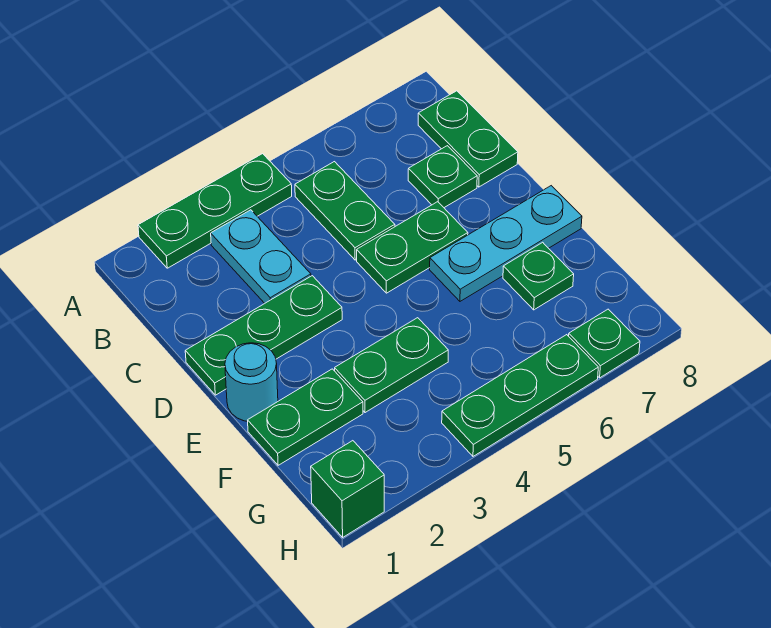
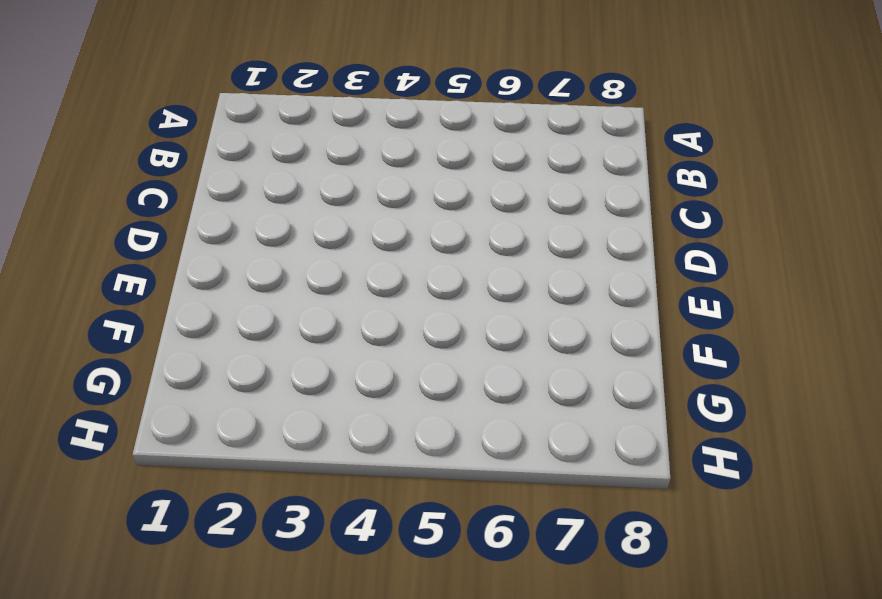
none -> green plate A2:A4 level 1
none -> cyan plate B3:C3 level 1
none -> green plate B5:C5 level 1

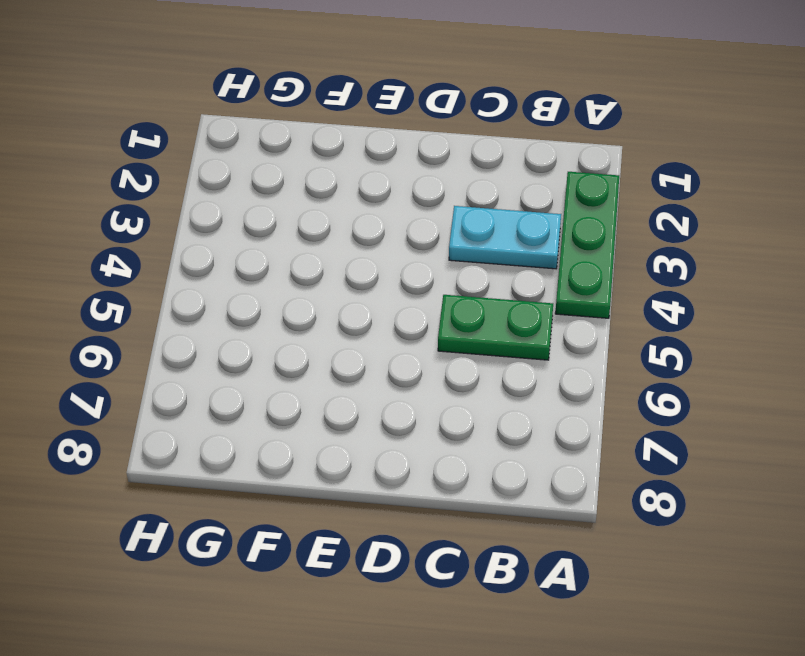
none -> green plate B8:C8 level 1
none -> green plate C7 level 1
none -> green plate D1:D3 level 1

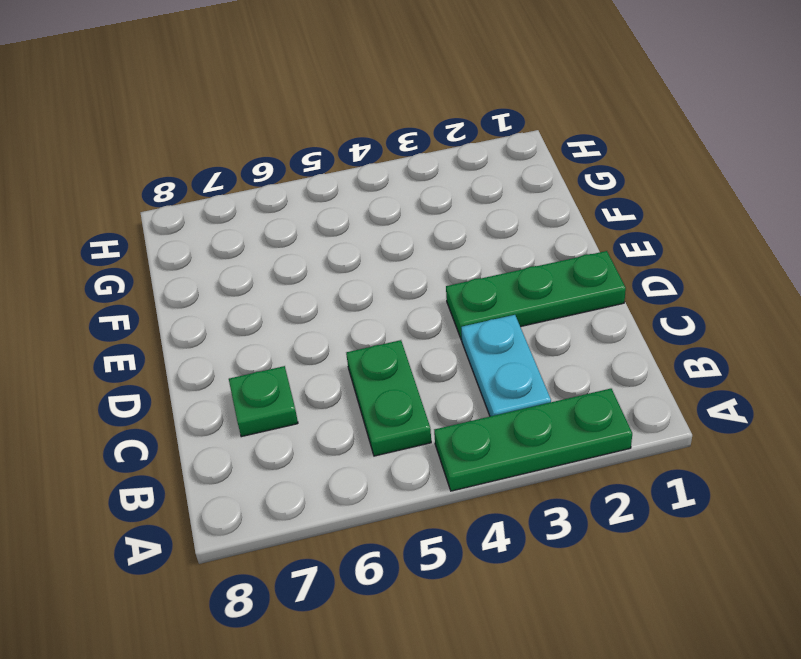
none -> green plate B8:C8 level 1
none -> green plate D5:D6 level 1
none -> cyan round brick E1 level 1

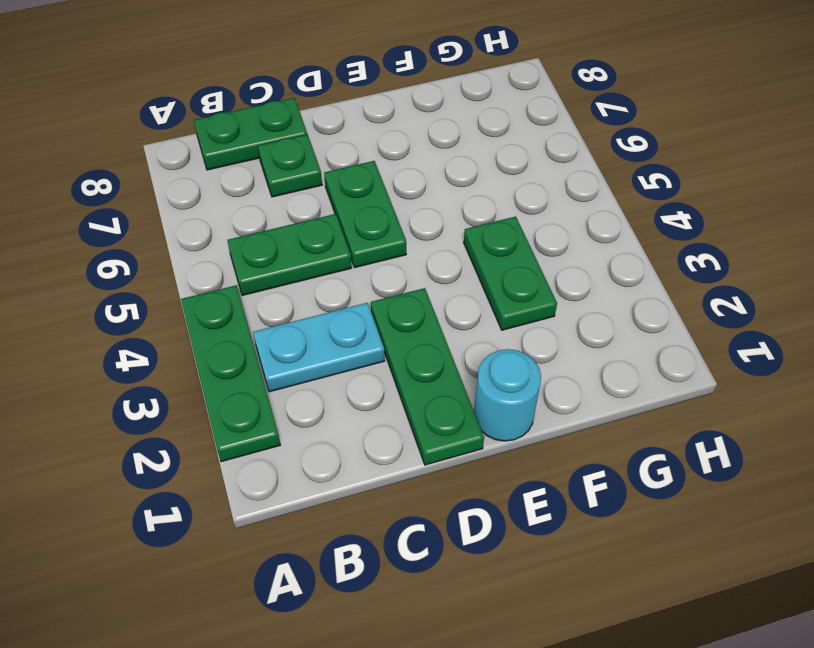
none -> cyan plate E6:E8 level 1
none -> green plate F1:F2 level 1
none -> green plate F7 level 1

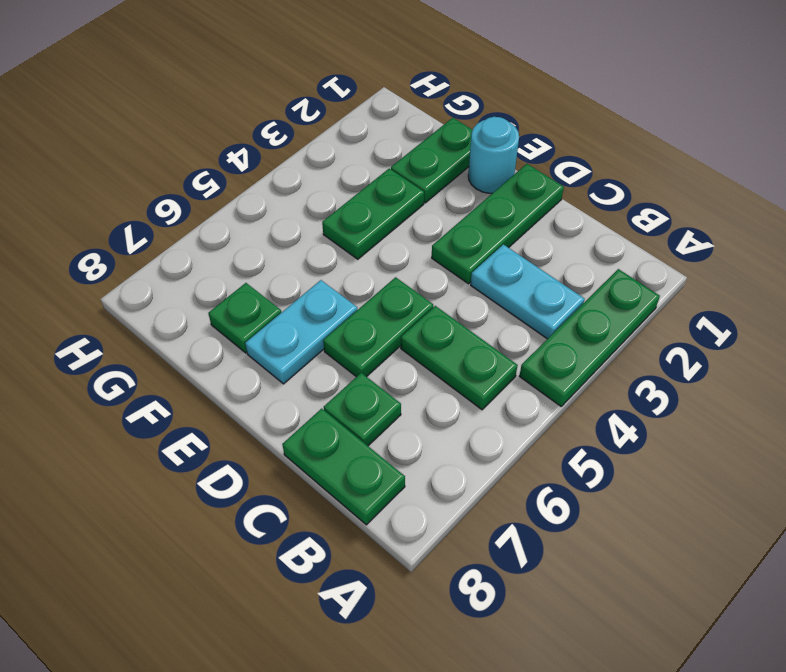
cyan plate E6:E7 level 1 -> cyan plate E6:E8 level 1
none -> green brick H1 level 1
none -> green plate H4:H6 level 1
none -> green plate H7 level 1

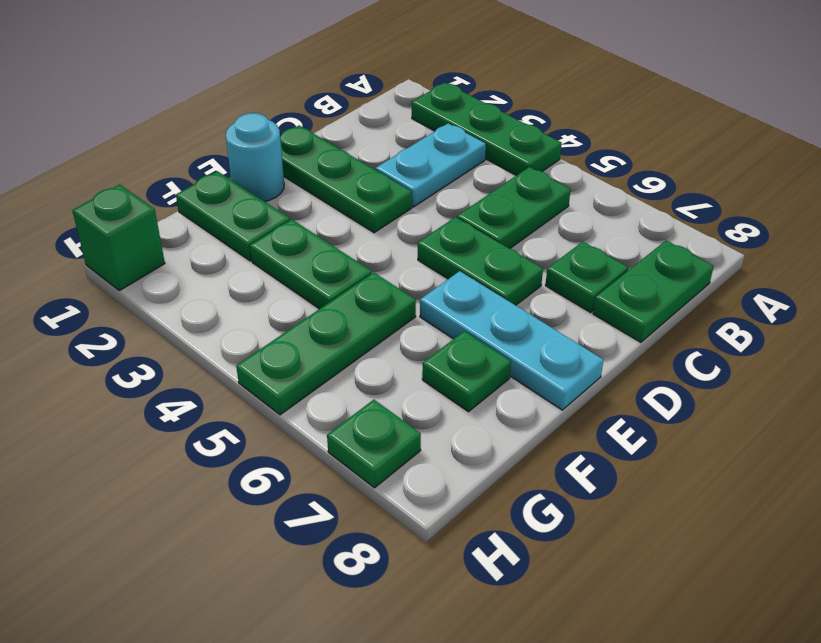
green plate F5:H5 level 1 -> green plate H4:H6 level 1

